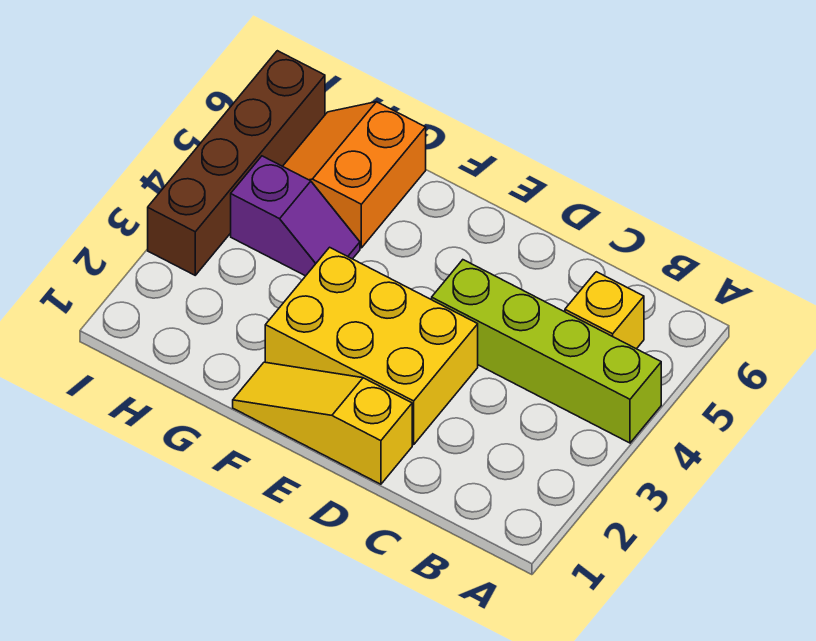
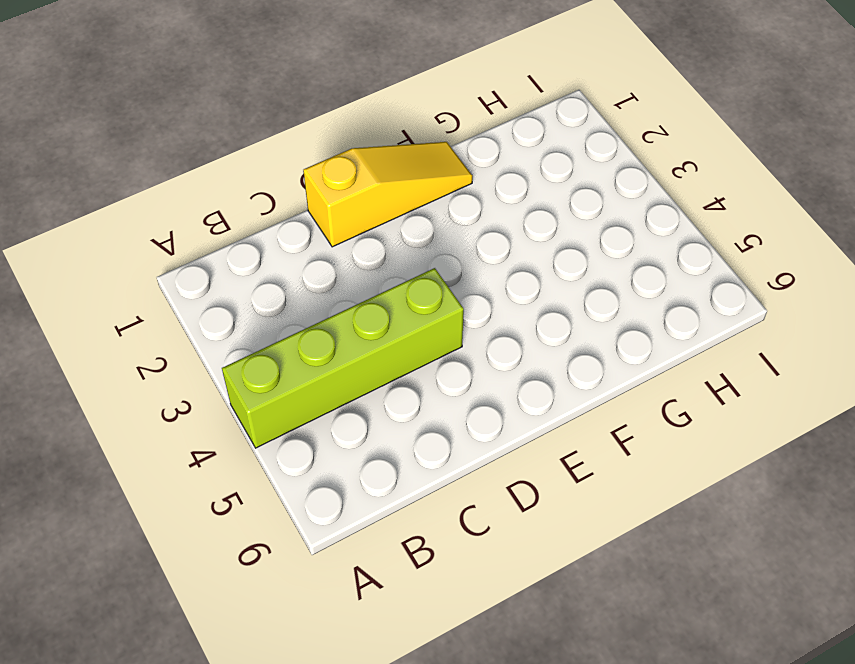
none -> yellow brick B5 level 1
none -> yellow brick D2:F3 level 1

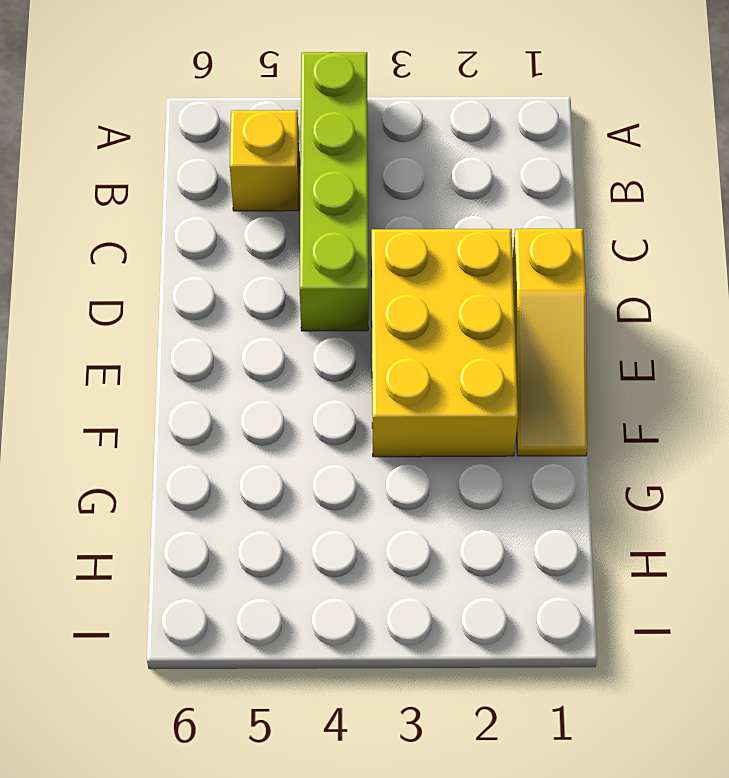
none -> purple slope G4:H4 level 1 top H
none -> orange slope G5:H6 level 1 top G

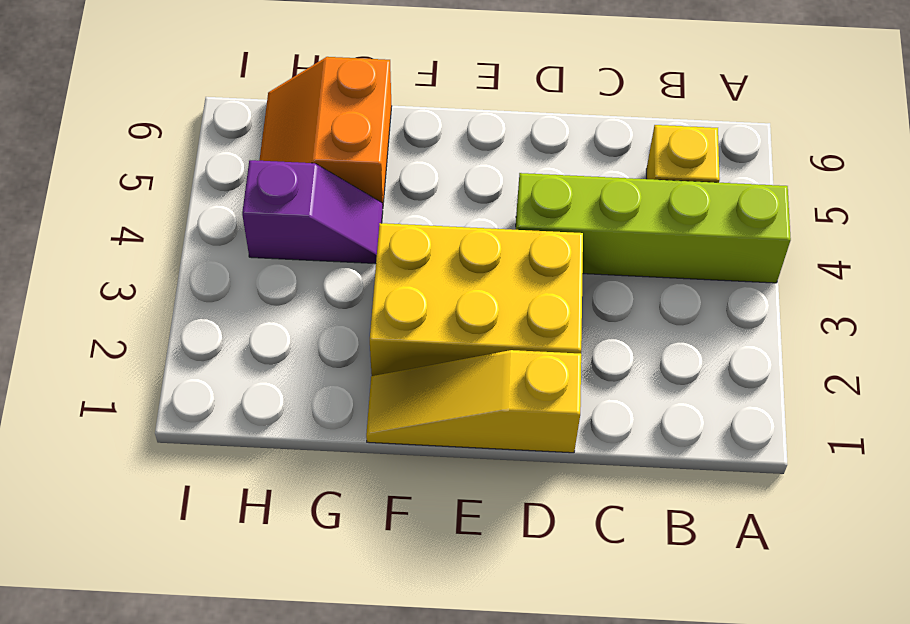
none -> brown brick I3:I6 level 1

